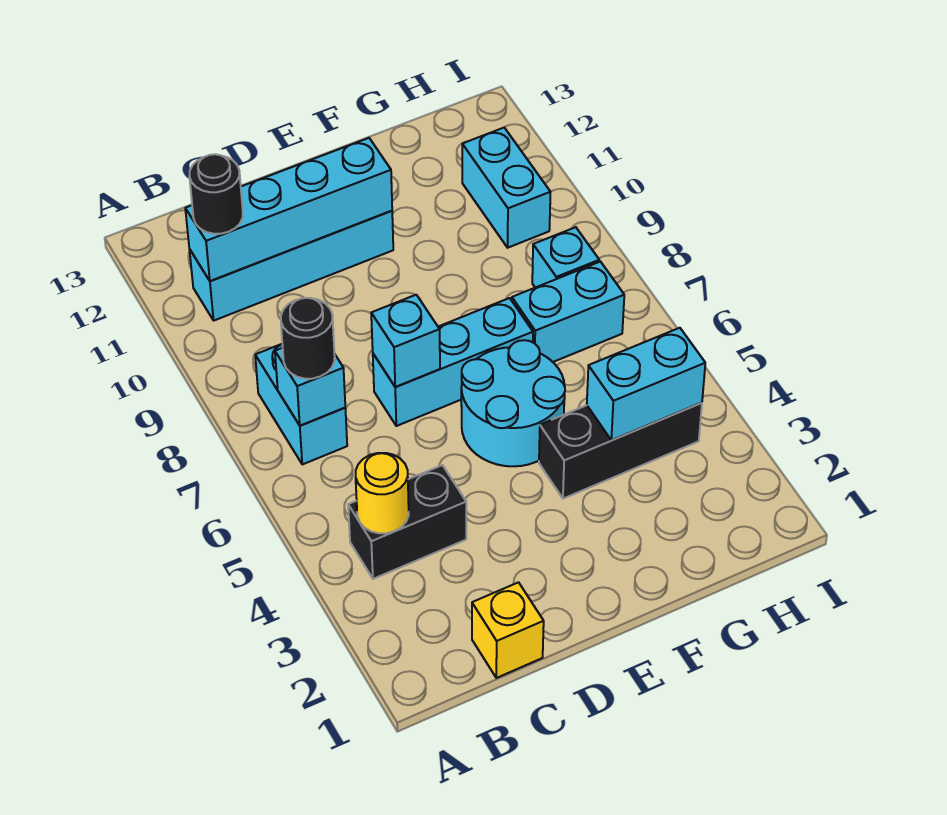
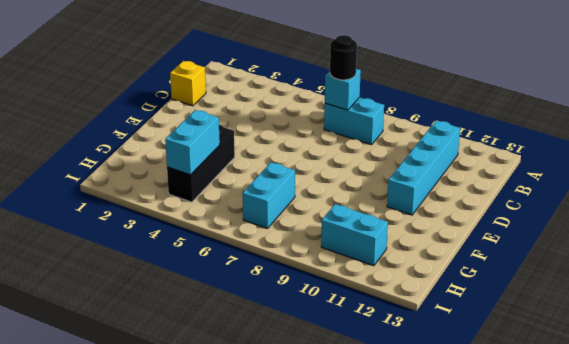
none -> black brick B4:C4 level 1
none -> cyan brick D7:F7 level 1
none -> cyan round brick E5:F6 level 1

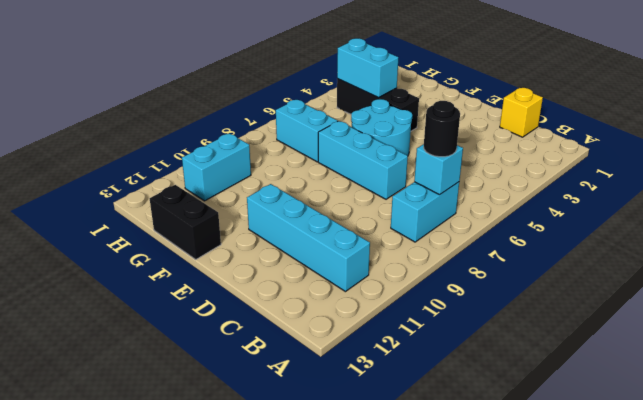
black brick F13:G13 level 1 -> black brick B4:C4 level 1
none -> cyan brick H8 level 1
none -> yellow round brick B4 level 2
none -> cyan brick B11:E11 level 2

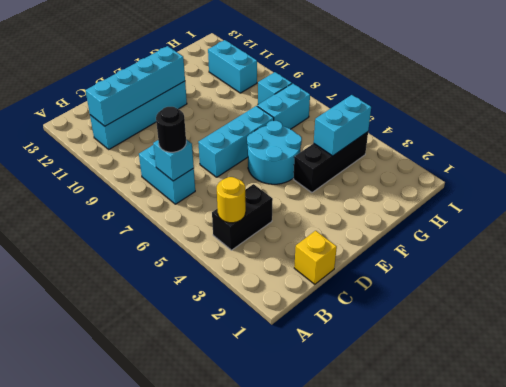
none -> cyan brick D7 level 2
none -> black round brick B11 level 3

